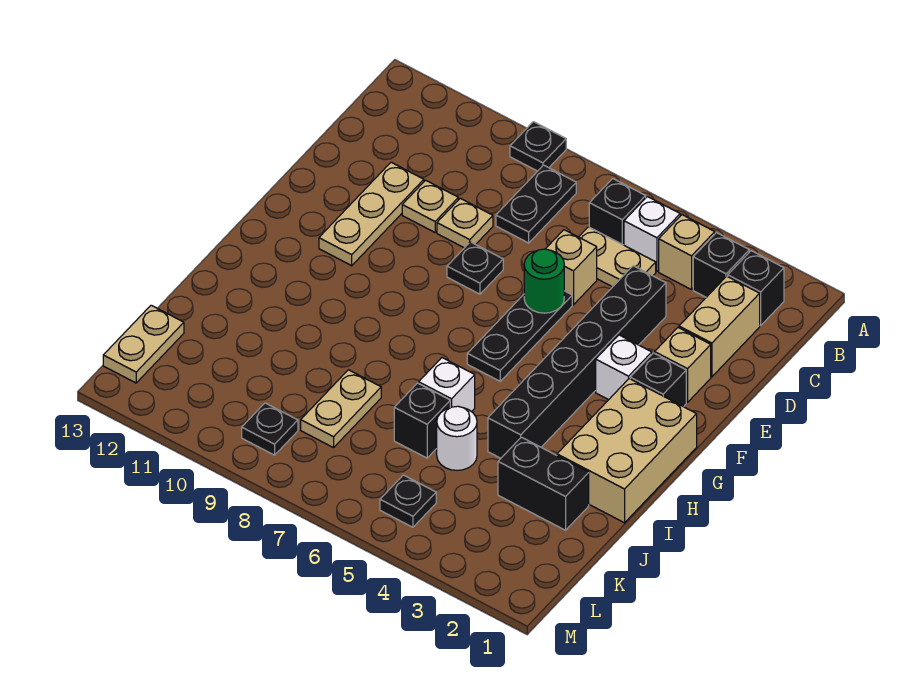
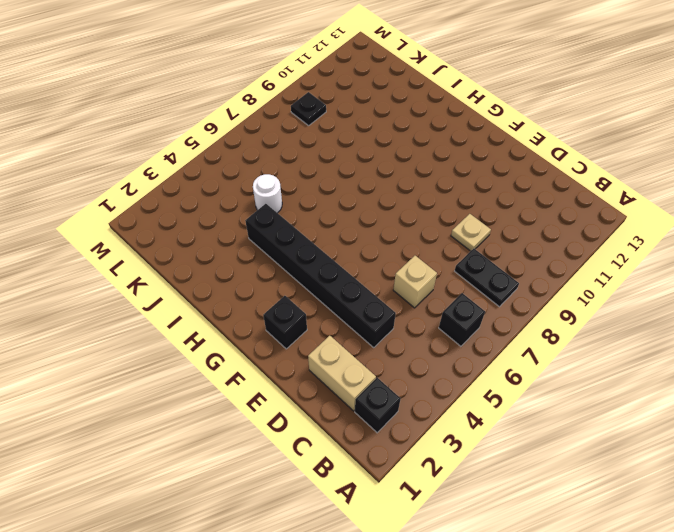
none -> black plate A9 level 1
none -> black brick B3 level 1
none -> tan brick B4 level 1

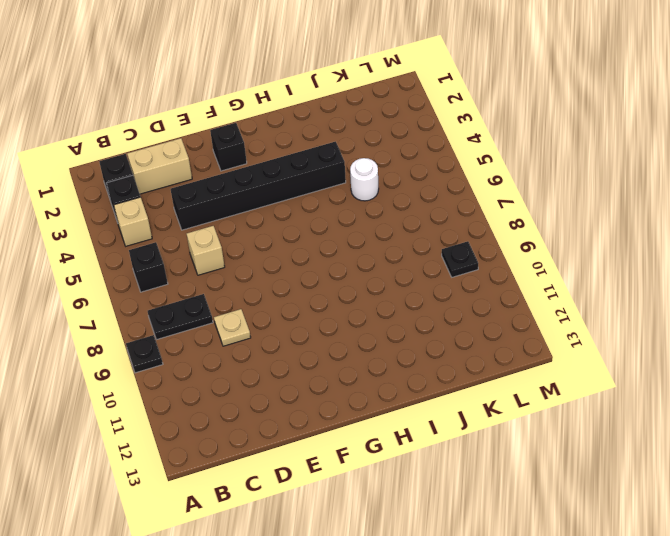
none -> white brick B5 level 1
none -> tan plate C5:C6 level 1
none -> tan plate D10 level 1

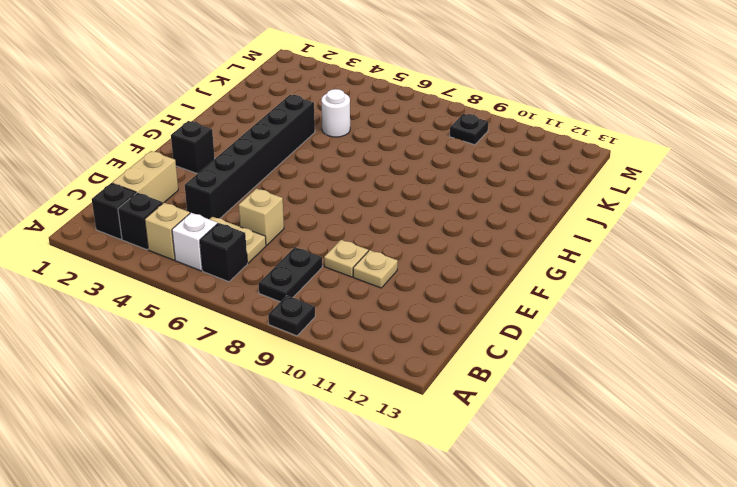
none -> tan plate D11:F11 level 1
none -> tan brick E2 level 1
none -> black plate E6:G6 level 1

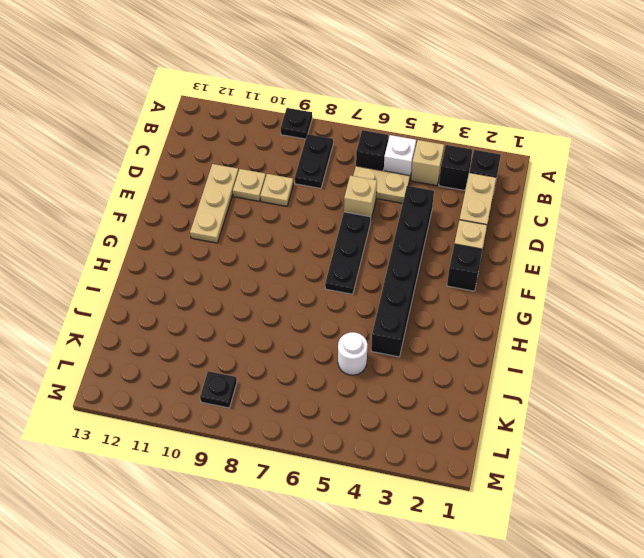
none -> black plate E8 level 1
none -> white brick F3 level 1
none -> tan brick G1:I2 level 1

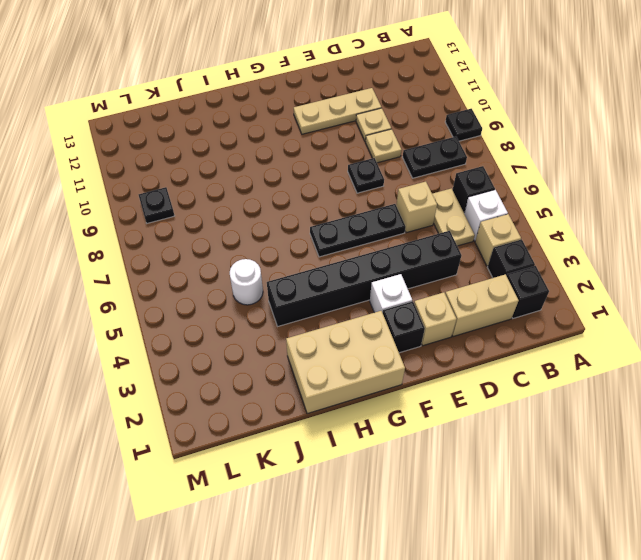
none -> white brick I6 level 1
none -> black brick J2:J3 level 1
none -> black brick J6 level 1

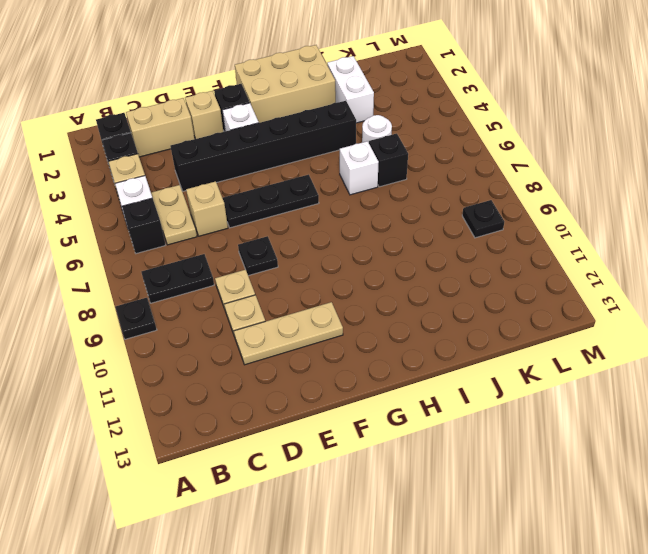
white brick J2:J3 level 1 -> black brick J2:J3 level 1
none -> tan plate J8:K8 level 1
none -> tan plate K13:L13 level 1
none -> black plate L5 level 1

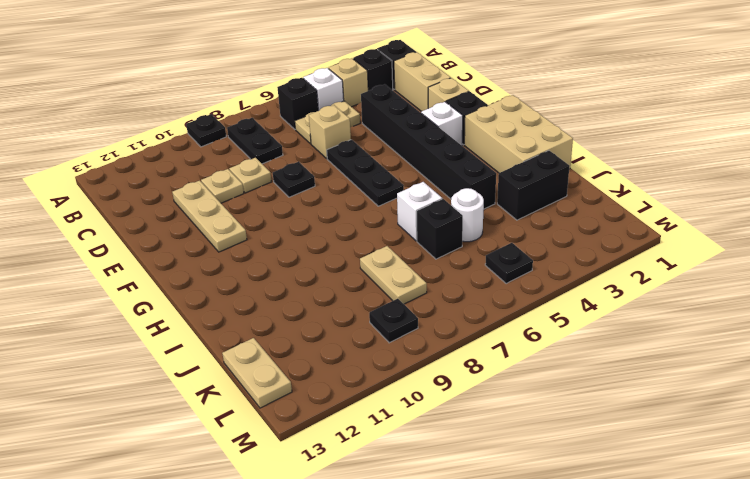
none -> green round brick E6 level 2

